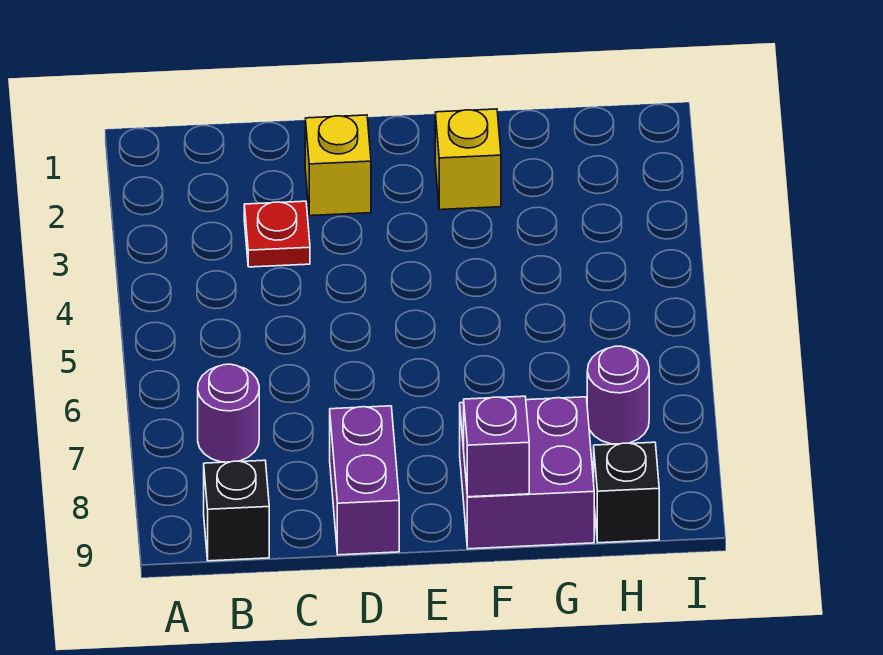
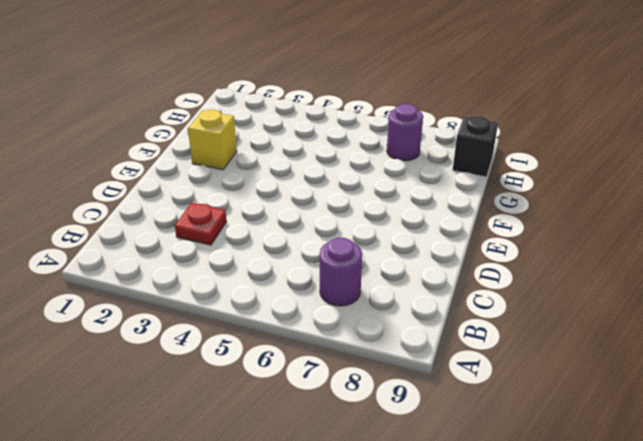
none -> black brick B9 level 1
none -> yellow brick D2 level 1

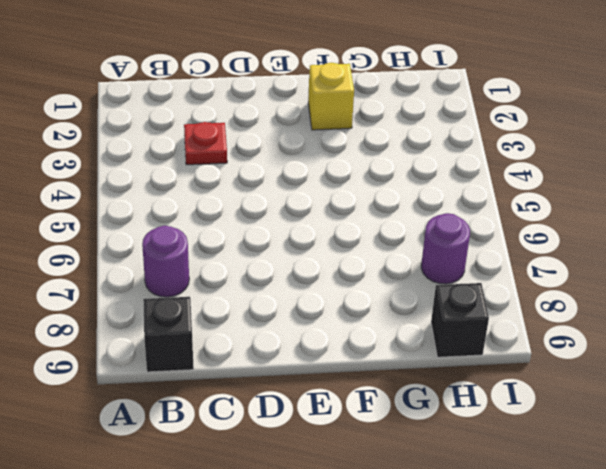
none -> yellow brick D2 level 1
none -> purple brick D8:D9 level 1

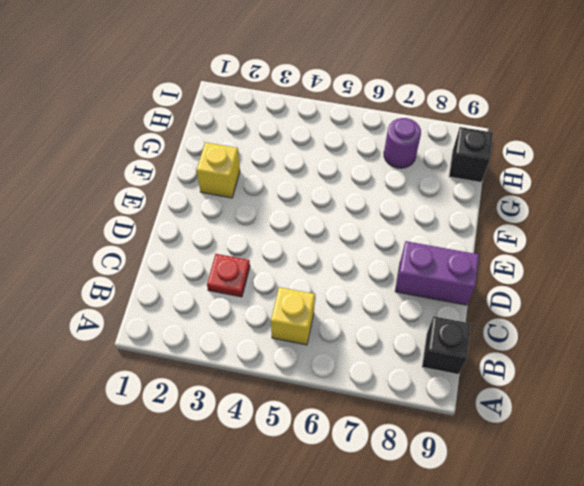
yellow brick B5 level 1 -> yellow brick D2 level 1
none -> purple round brick B7 level 1
none -> purple brick F8:G9 level 1

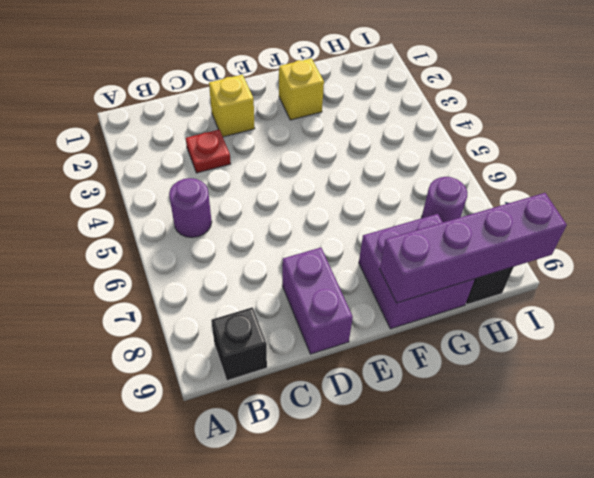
purple round brick B5 level 1 -> purple round brick B7 level 1
purple brick F9:I9 level 2 -> purple brick F9 level 2

